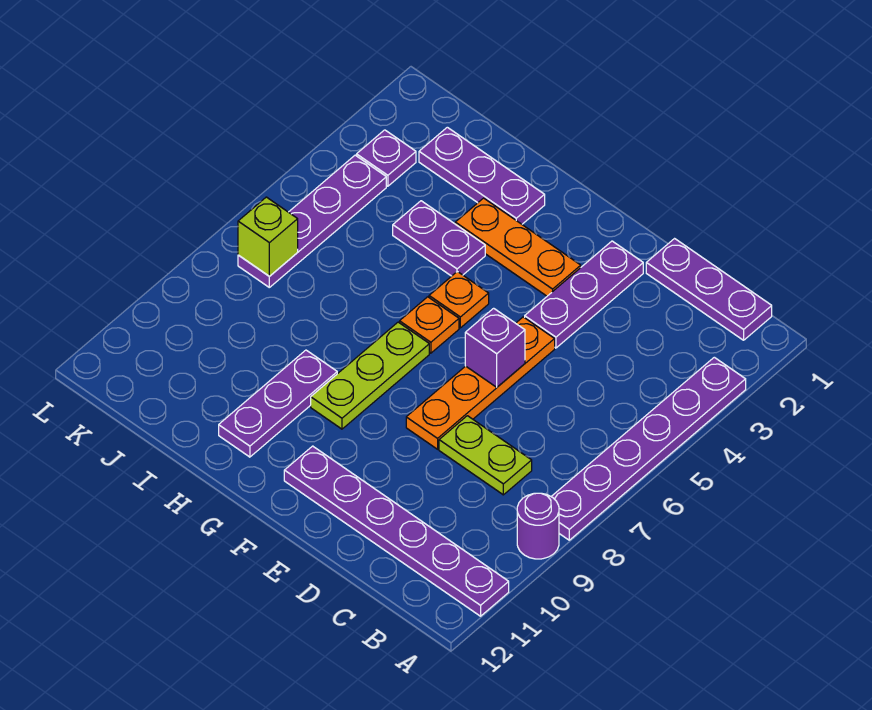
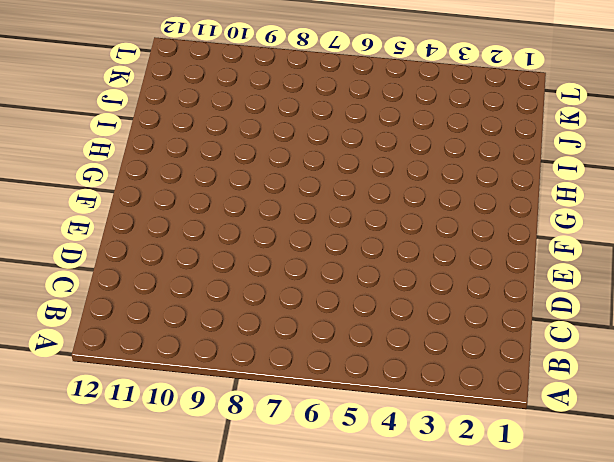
none -> purple plate A3:A8 level 1
none -> purple round brick A9 level 1
none -> purple plate A11:F11 level 1

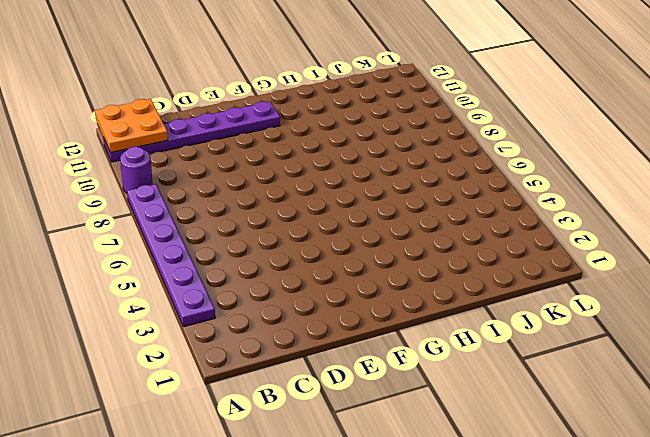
orange plate A11:B12 level 2 -> none
none -> purple plate B1:D1 level 1
none -> lime plate C8:D8 level 1
none -> purple plate E2:E4 level 1

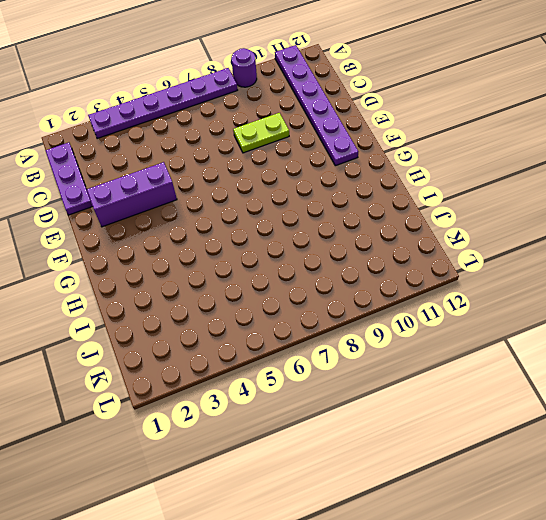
lime plate D8:D9 level 1 -> lime plate C8:D8 level 1
purple brick E2:E4 level 1 -> purple plate E2:E4 level 1
none -> orange plate E5:E8 level 1
none -> orange plate F3:H3 level 1
none -> orange plate G5 level 1

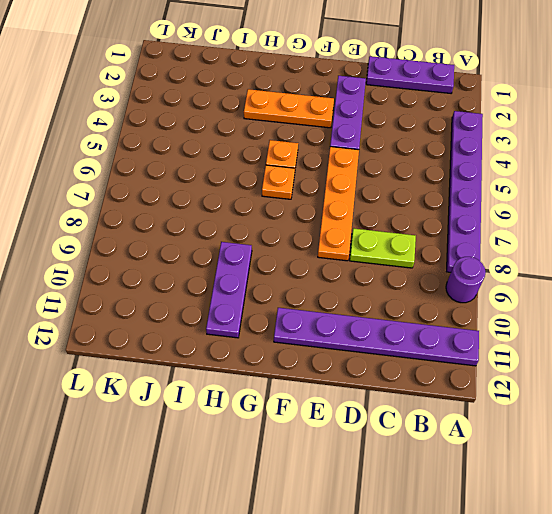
none -> lime plate G7:G9 level 1
none -> purple plate H2:J2 level 1
none -> purple plate H4:I4 level 1

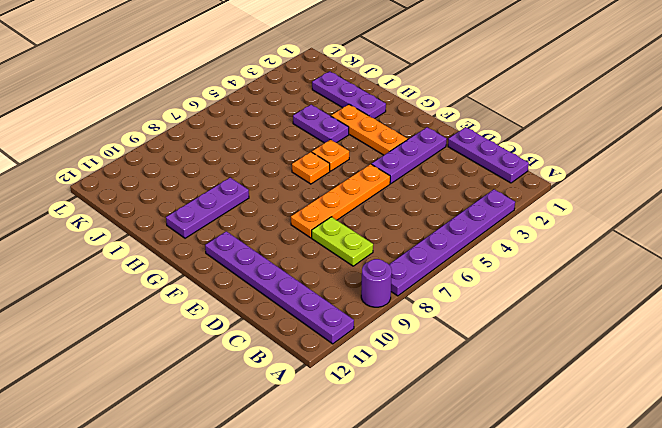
none -> lime plate G7:G9 level 1
none -> purple plate K3 level 1
none -> purple plate K4:K7 level 1

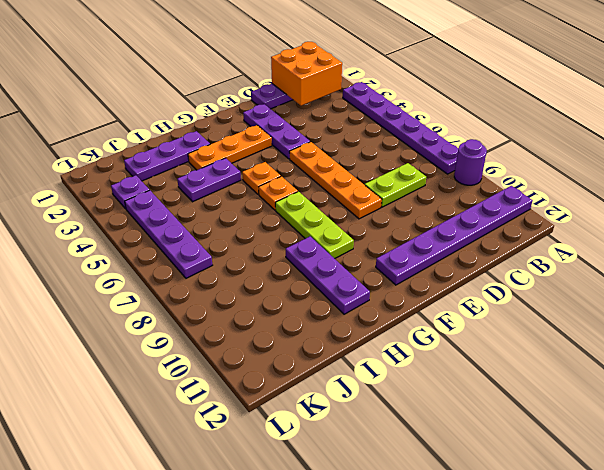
orange brick B1:C2 level 2 -> none
none -> purple brick E6 level 2
none -> lime brick K7 level 2

